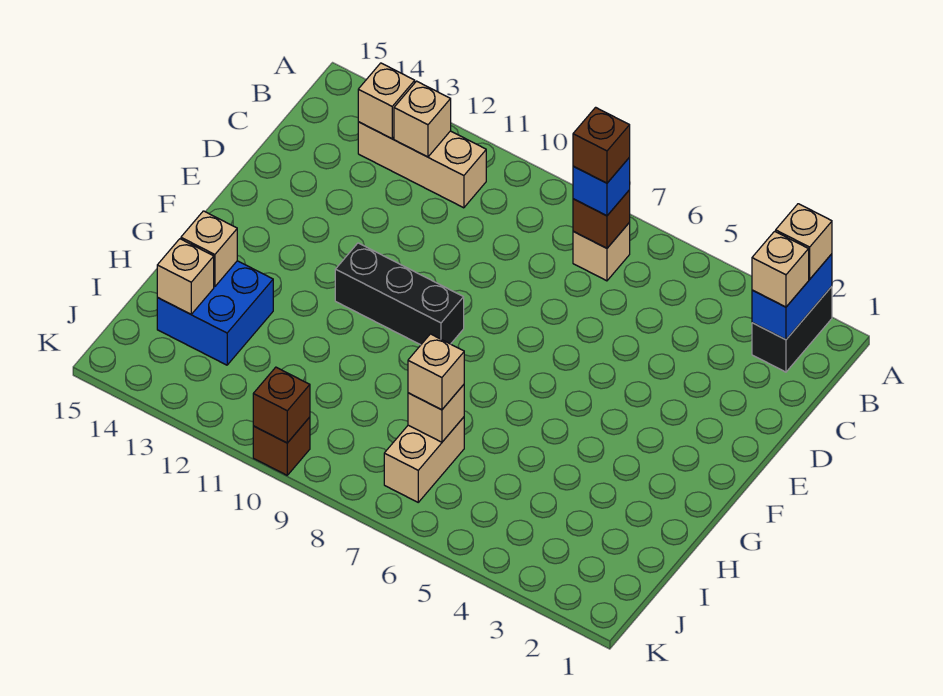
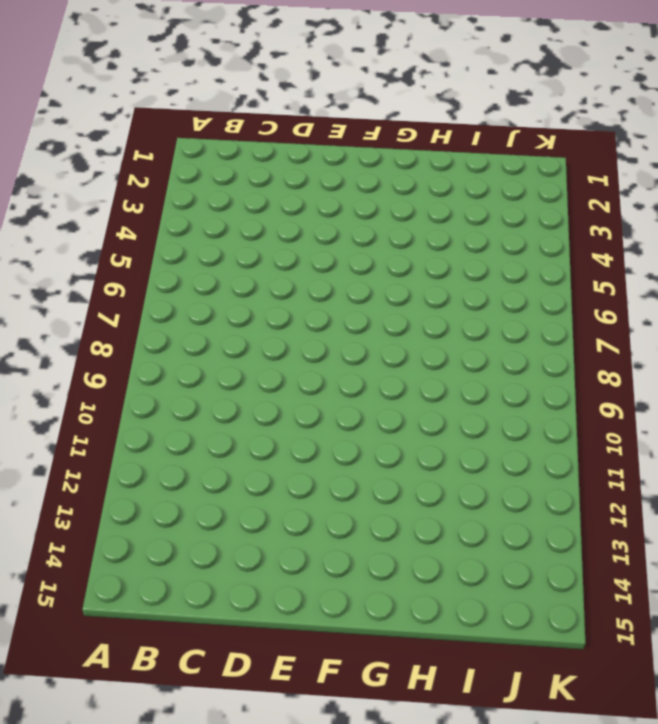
none -> black brick A2:B2 level 1
none -> tan brick B7 level 1
none -> tan brick B11:B13 level 1

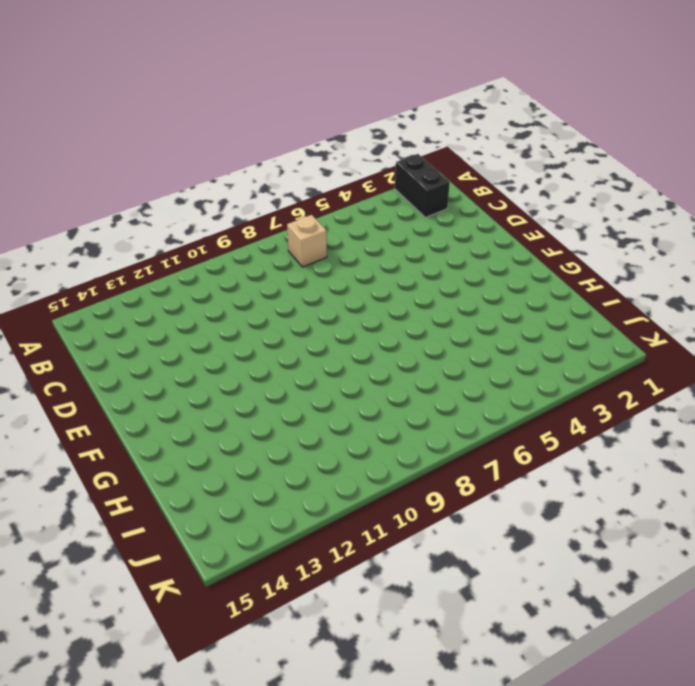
none -> tan brick B11:B13 level 1
none -> black brick F9:F11 level 1
none -> blue brick H13:I14 level 1

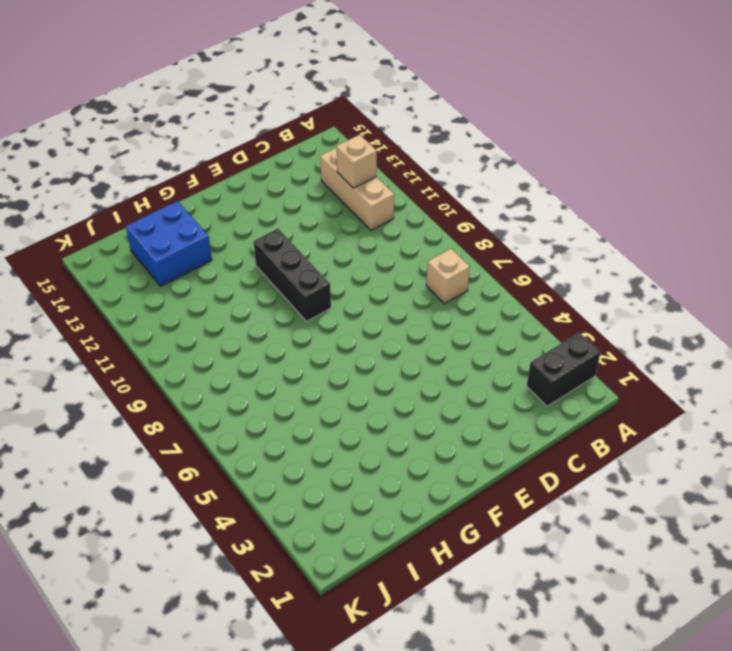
none -> tan brick I7:J7 level 1
none -> brown brick K10 level 1
none -> blue brick A2:B2 level 2

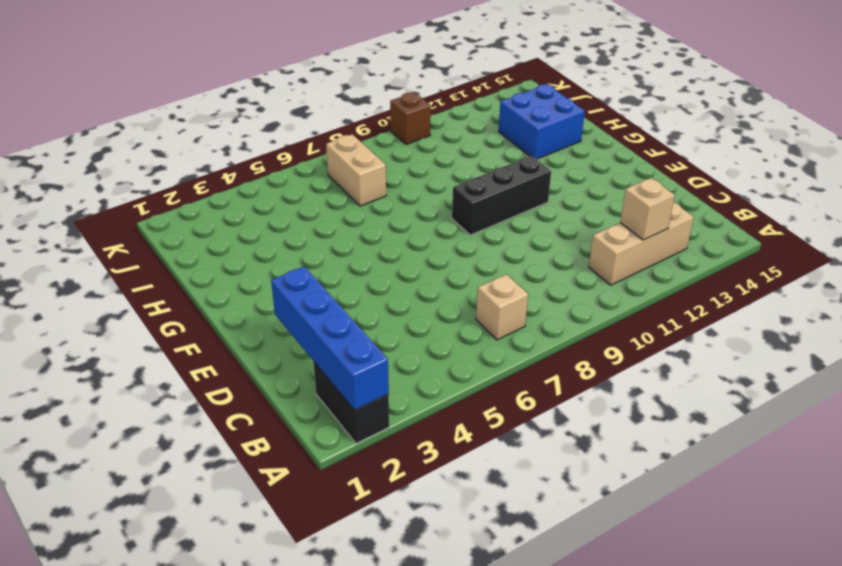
blue brick A2:D2 level 2 -> blue brick A2:B2 level 2
none -> brown brick B7 level 2
none -> tan brick B13 level 2
none -> tan brick H14 level 2

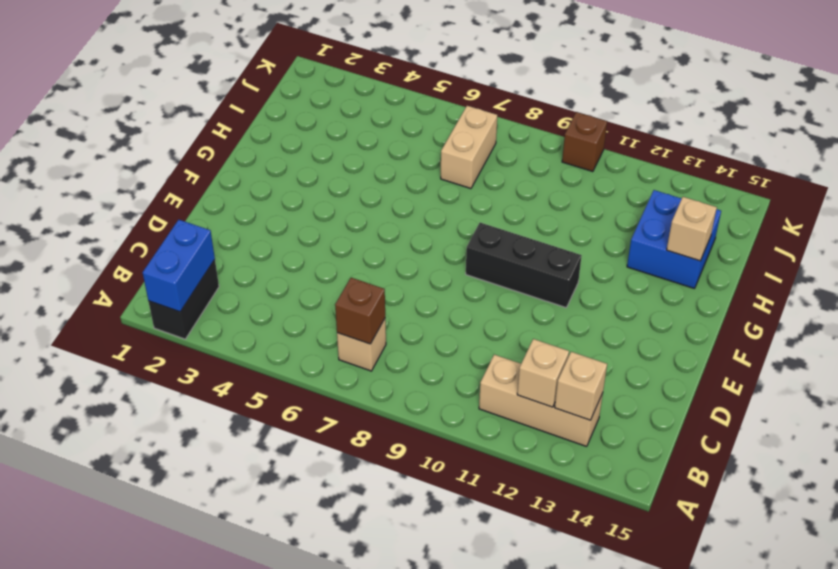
none -> tan brick I7 level 2
none -> tan brick I14 level 2
none -> brown brick K10 level 2

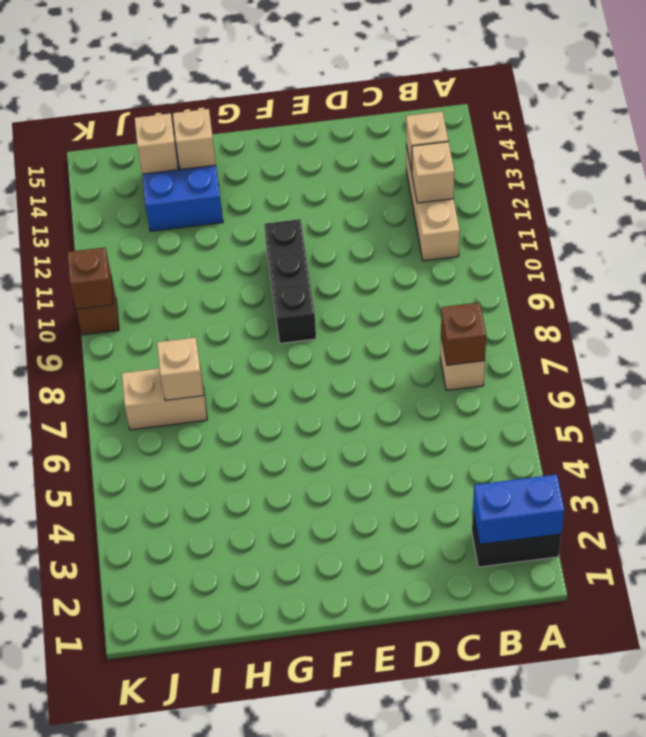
none -> tan brick A2 level 3
none -> tan brick B2 level 3
none -> blue brick B7 level 3

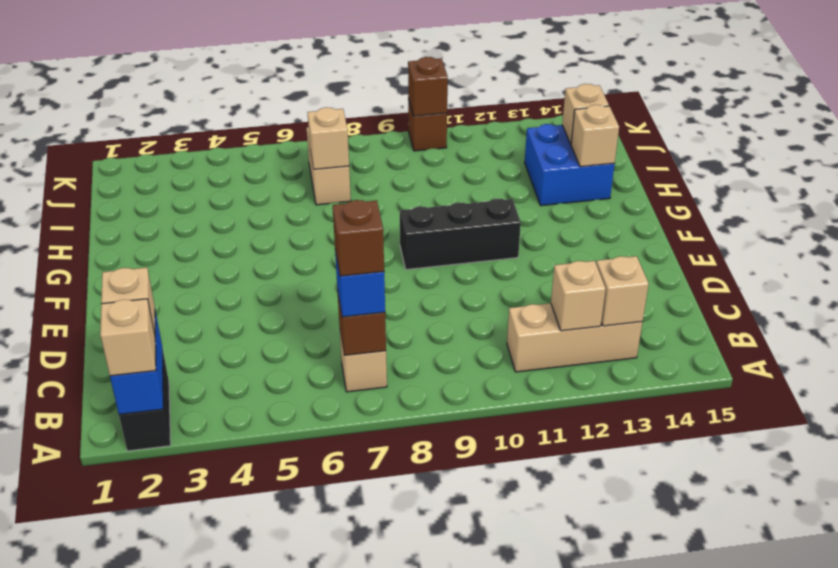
none -> tan brick I7 level 3

